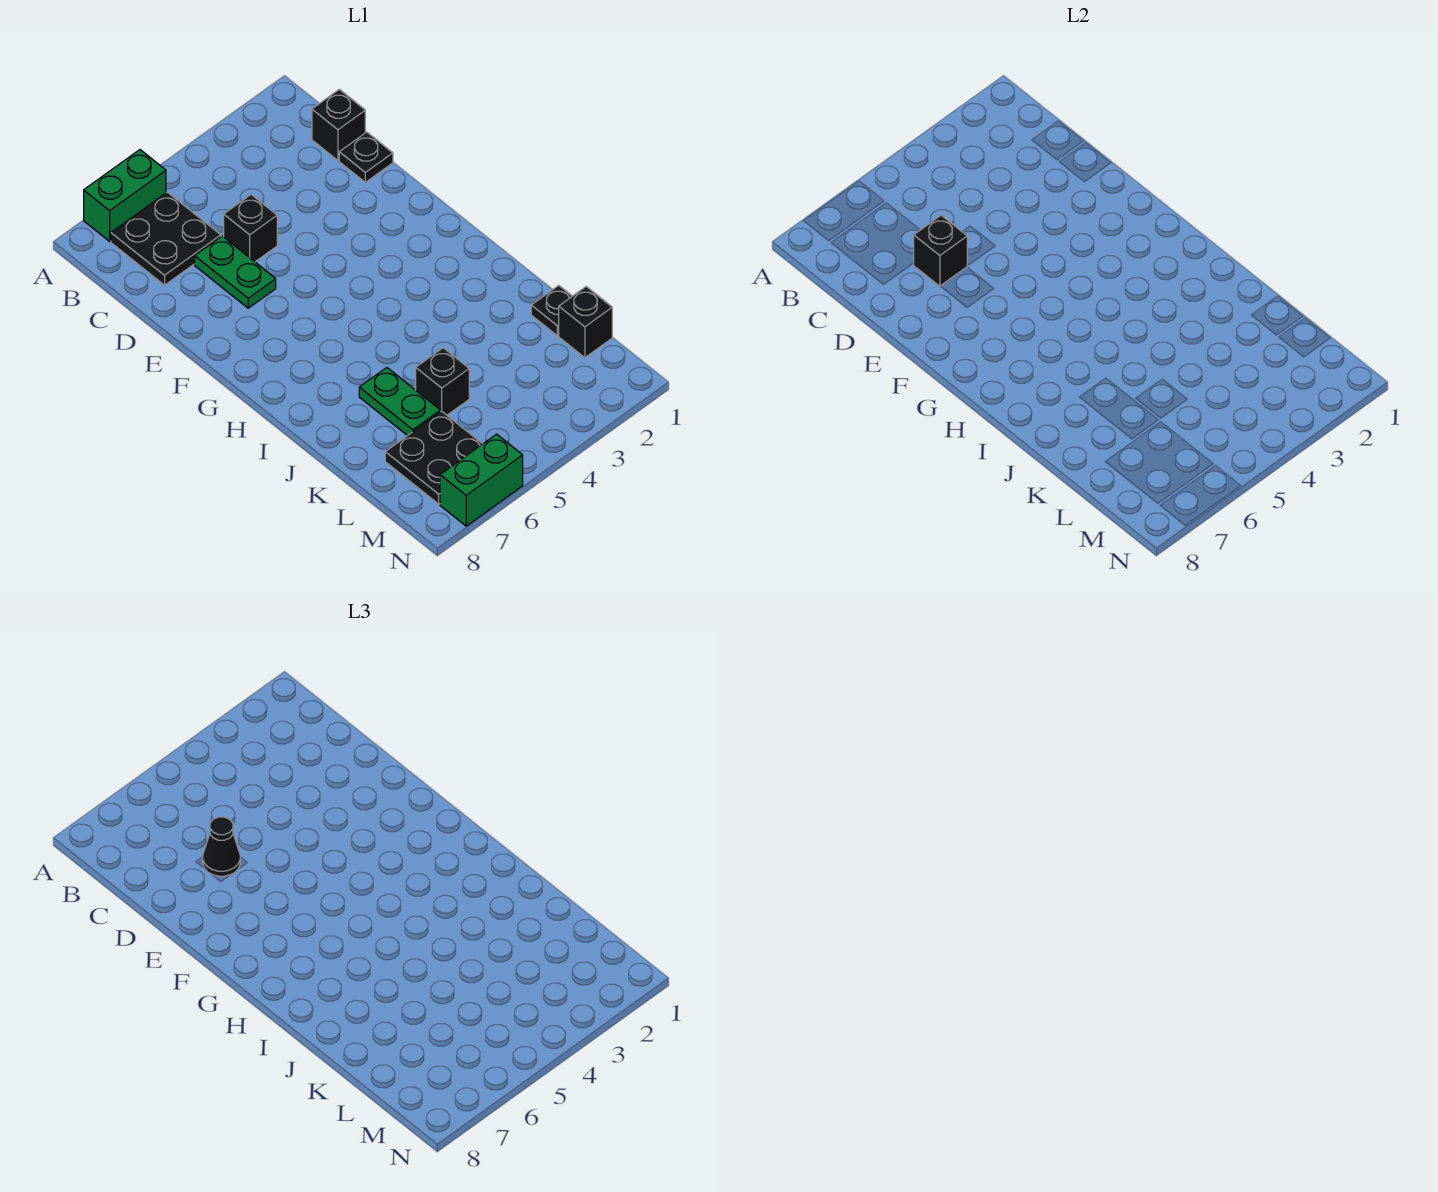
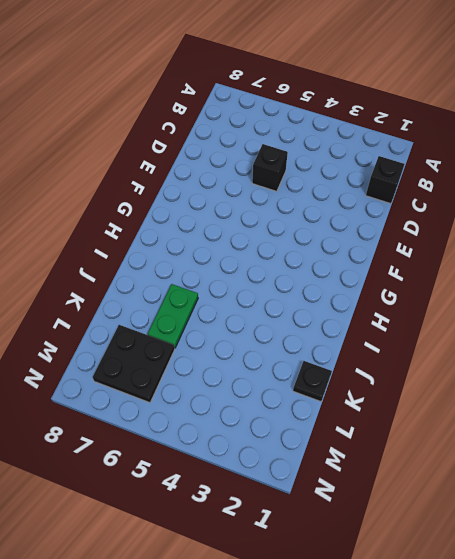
none -> green brick A6:A7 level 1
none -> black plate B6:C7 level 1
none -> black plate D1 level 1

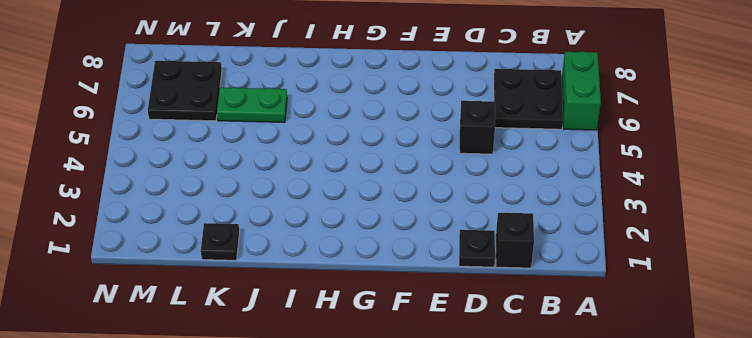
none -> green plate D6:E6 level 1
none -> black brick K5 level 1
none -> black brick L1 level 1

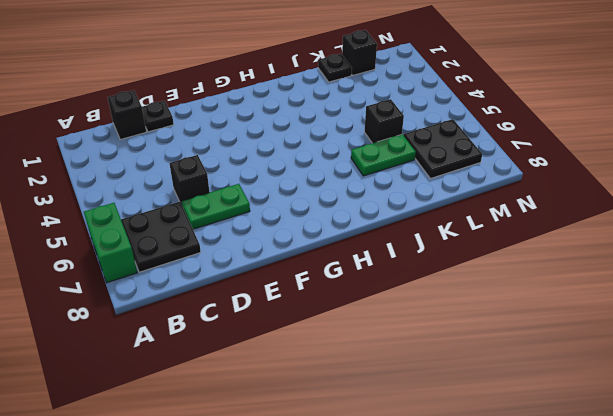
none -> green brick N6:N7 level 1
none -> black brick D6 level 2
none -> black cone D6 level 3

